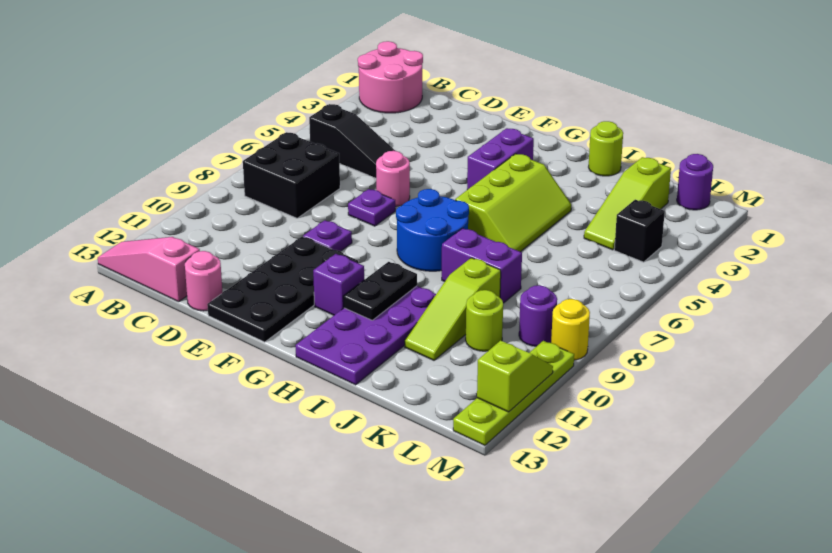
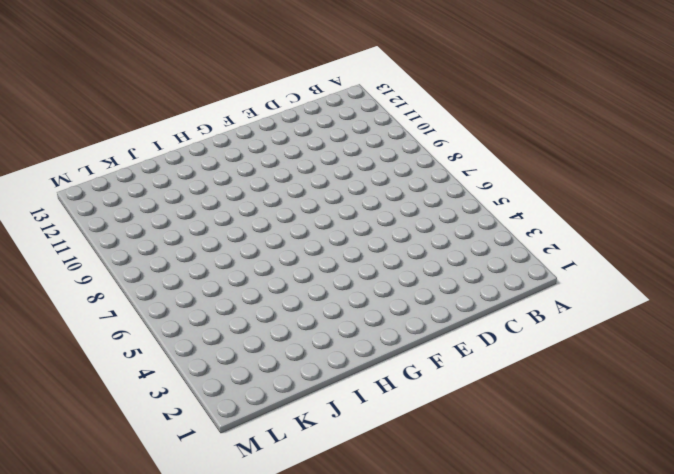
none -> pink round brick A1:B2 level 1
none -> pink slope A13:C13 level 1 top C
none -> black slope B5:D5 level 1 top B

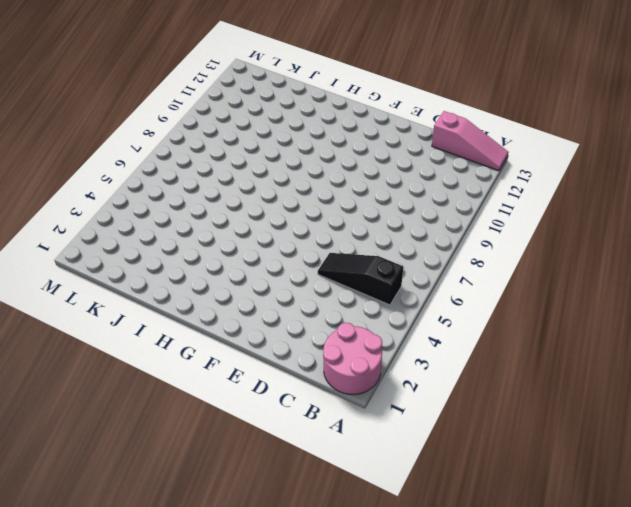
none -> black brick B7:C8 level 1
none -> pink round brick D13 level 1
none -> pink round brick E6 level 1

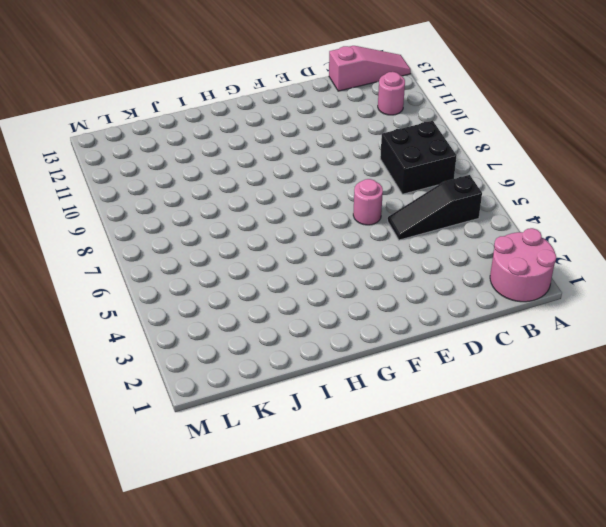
pink round brick B11 level 1 -> pink round brick D13 level 1
none -> purple plate E7 level 1
none -> purple plate E9 level 1
none -> black plate E10:F13 level 1

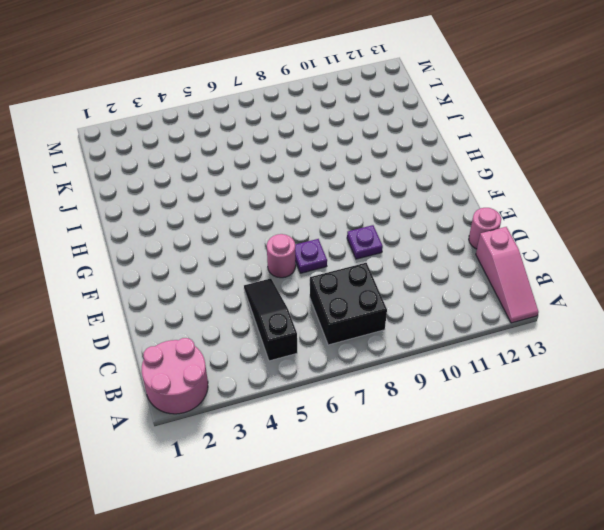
none -> black plate E10:F13 level 1
none -> purple brick G3:G4 level 1
none -> blue round brick G7:H8 level 1

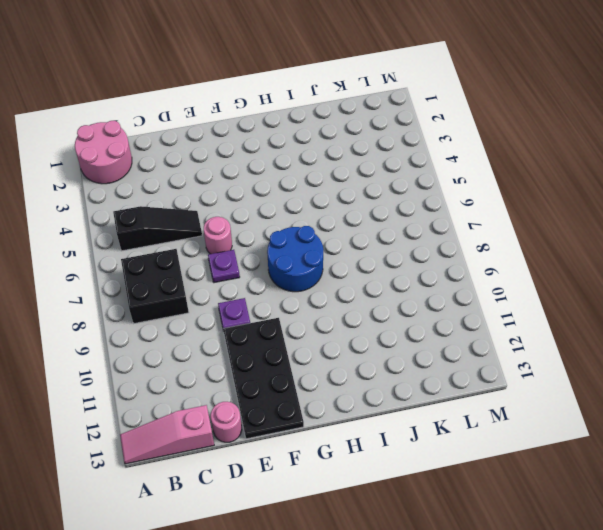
none -> purple brick G3:G4 level 1
none -> purple brick G11 level 1
none -> lime slope H4:I6 level 1 top H

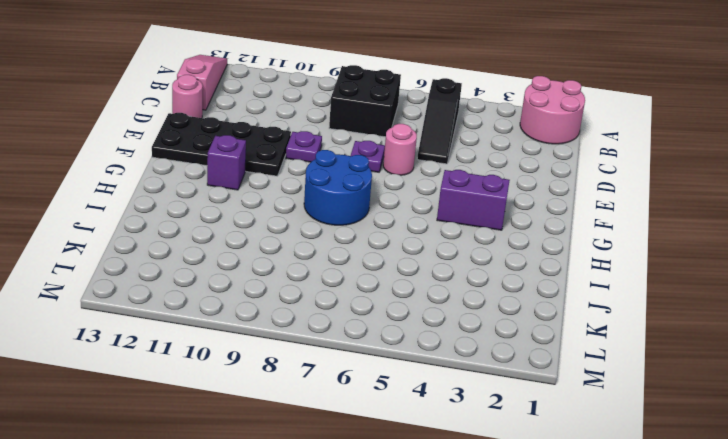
none -> lime slope H4:I6 level 1 top H
none -> purple plate H10:I13 level 1
none -> lime round brick I1 level 1

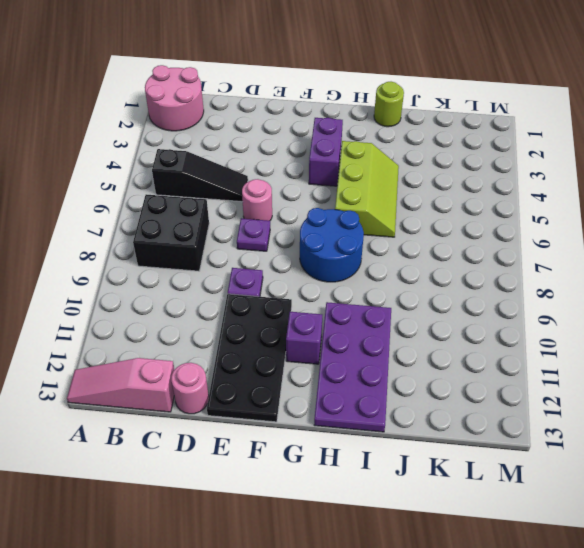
none -> purple brick I8:J8 level 1
none -> lime slope J9:J11 level 1 top 9
none -> lime slope K2:K4 level 1 top 2

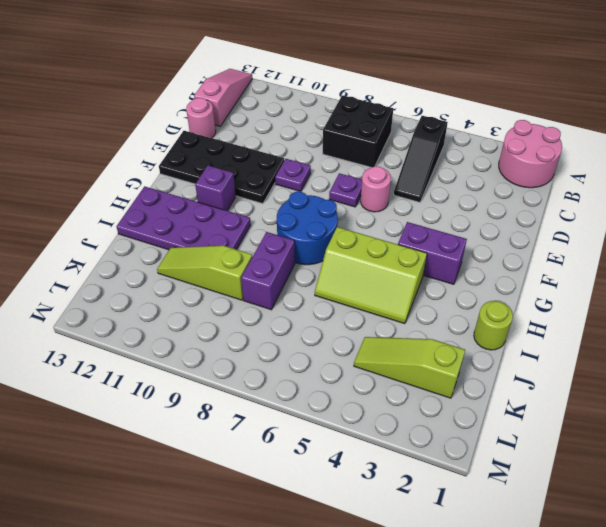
none -> lime round brick K10 level 1
none -> purple round brick L1 level 1
none -> black brick L4 level 1

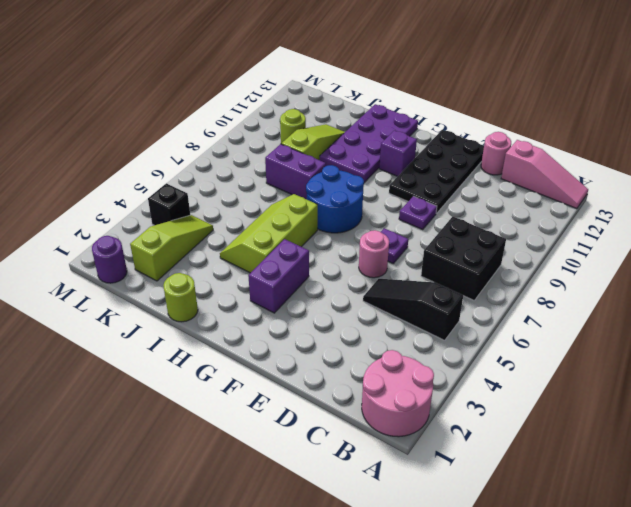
none -> purple round brick L9 level 1
none -> yellow round brick M9 level 1
none -> lime plate M10:M13 level 1

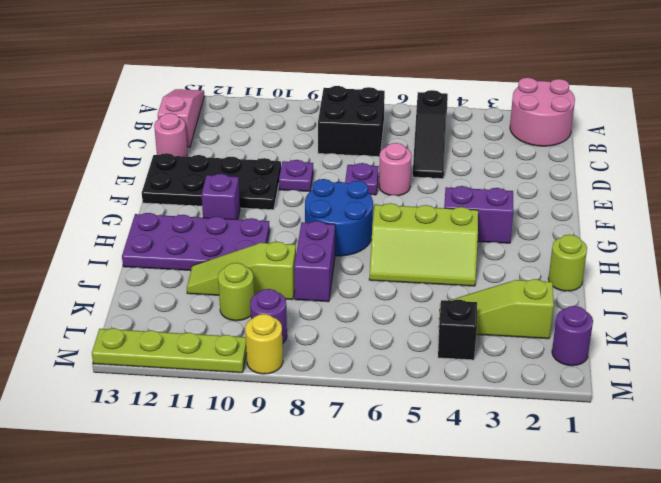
none -> black plate H10:H11 level 2
none -> lime slope M11:M12 level 2 top 12

